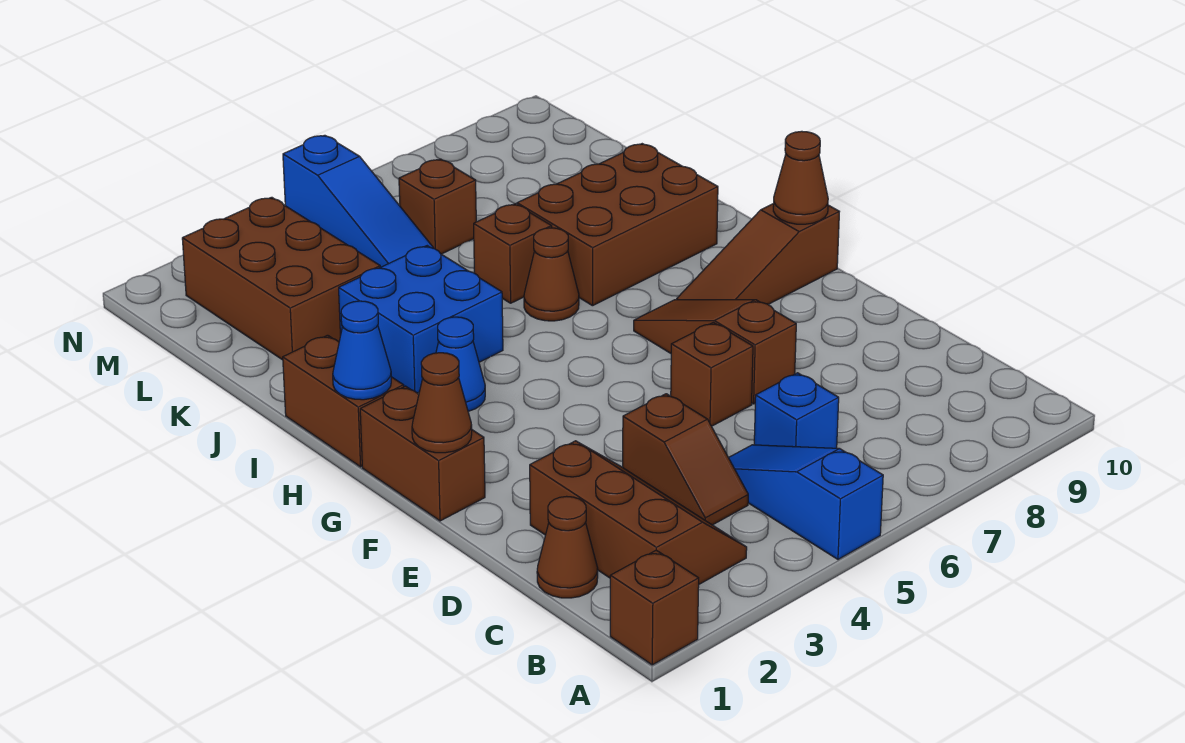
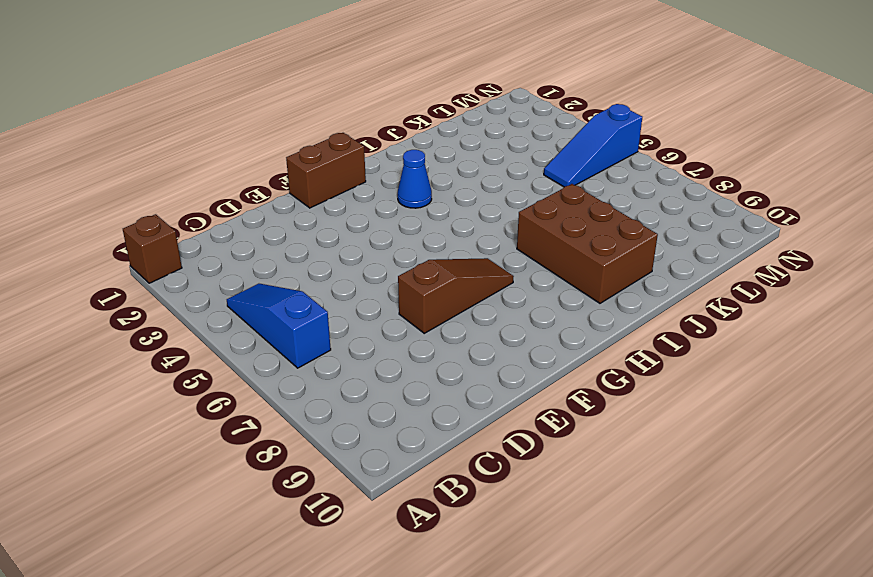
blue slope B4:B6 level 1 top 6 -> blue slope A5:C5 level 1 top A
none -> brown slope B2:D3 level 1 top 2
none -> brown cone C1 level 1
none -> brown slope C4:D4 level 1 top D

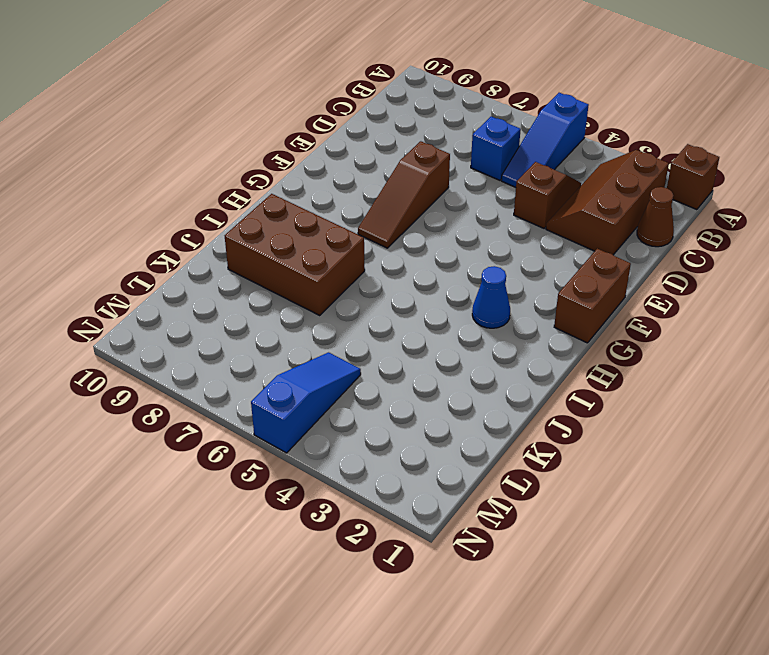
none -> brown brick E6 level 1
none -> brown slope G8:G10 level 1 top 10
none -> brown brick H1:I1 level 1

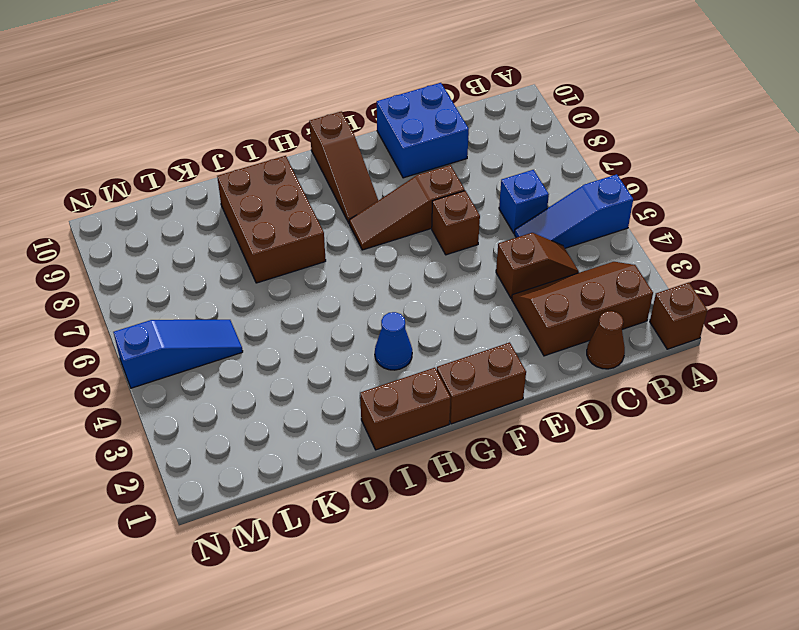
blue brick D9:E10 level 1 -> blue brick I3:J4 level 1
none -> brown cone I6 level 1
none -> brown brick J6 level 1
none -> brown brick K2:M3 level 1

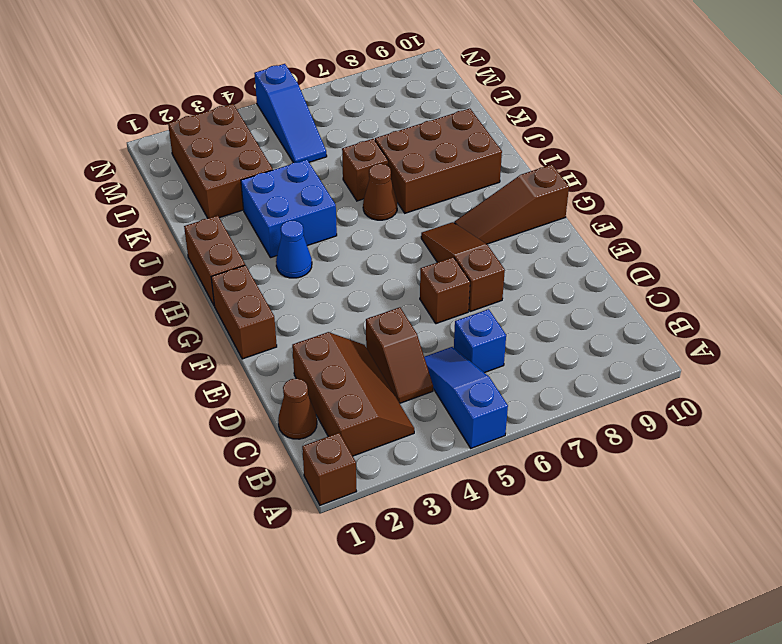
none -> brown brick L6 level 1
none -> brown cone F1 level 2
none -> brown cone G10 level 2

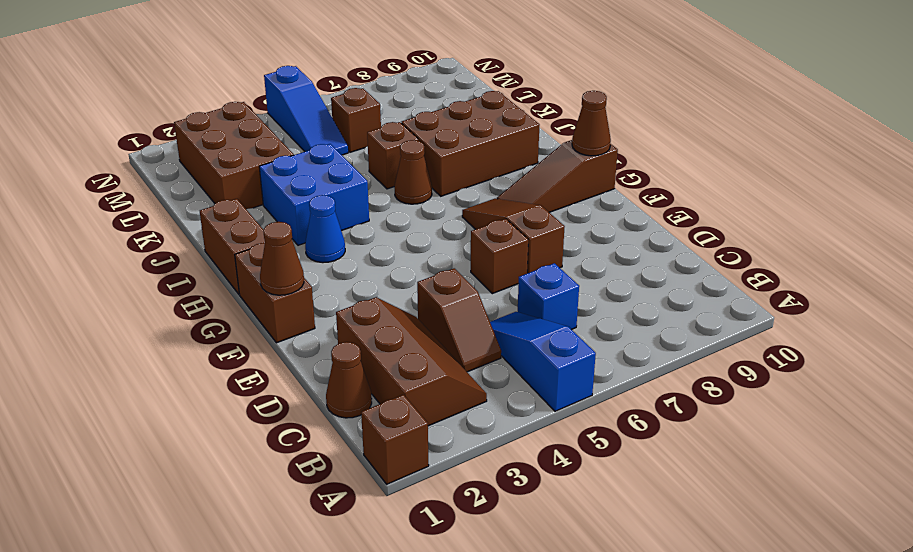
none -> blue cone H1 level 2

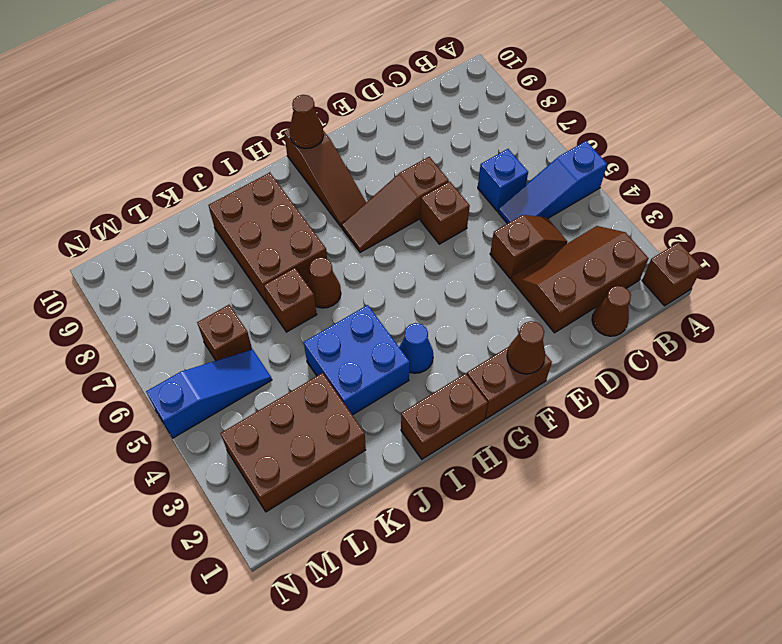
none -> blue cone H1 level 2

